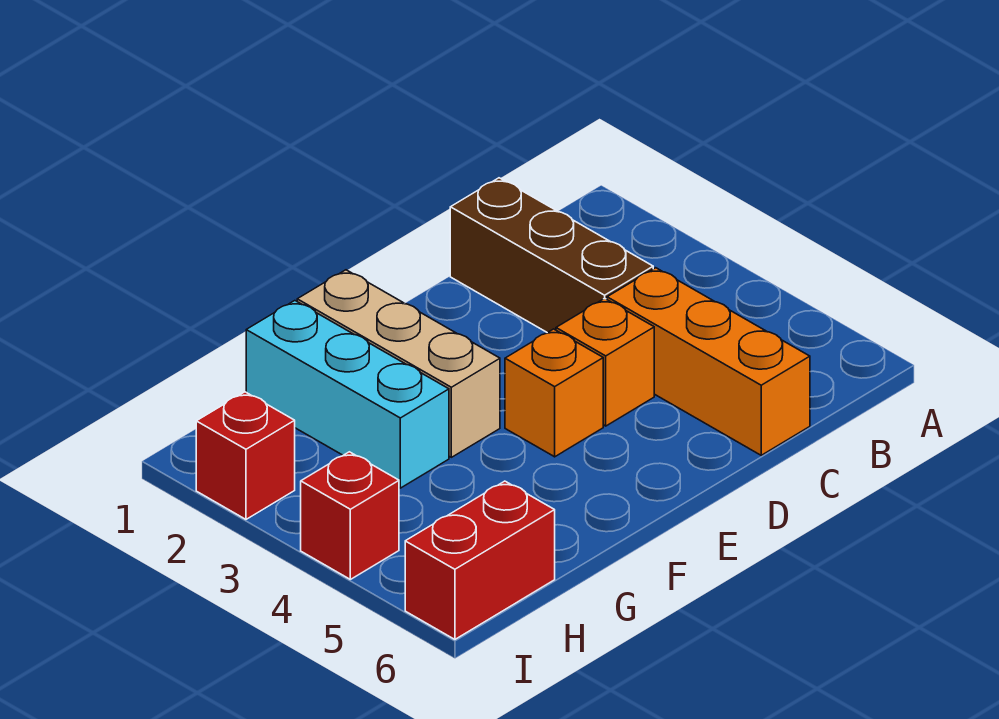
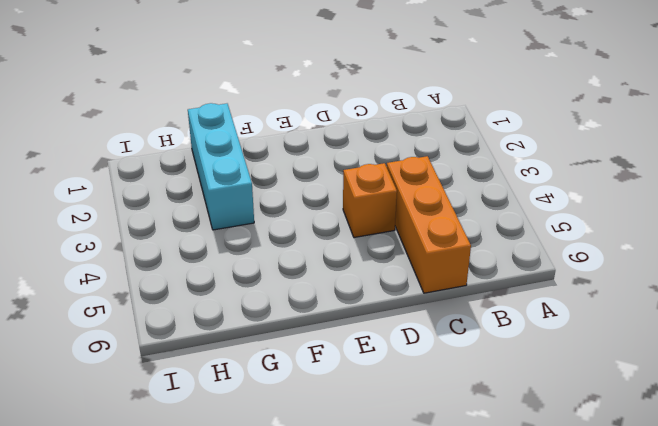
none -> brown brick C1:C3 level 1
none -> orange brick E4 level 1

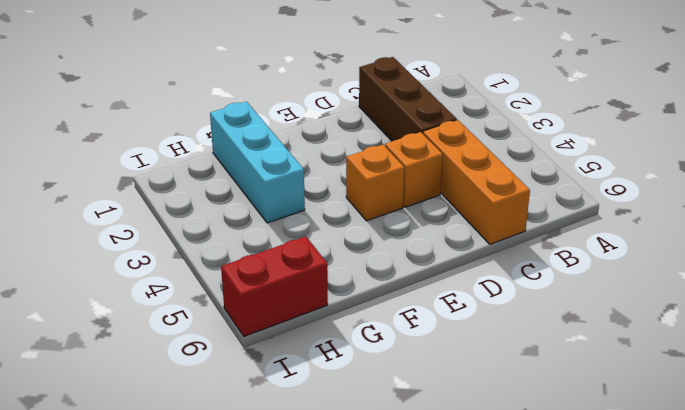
none -> tan brick F1:F3 level 1
none -> red brick I2 level 1

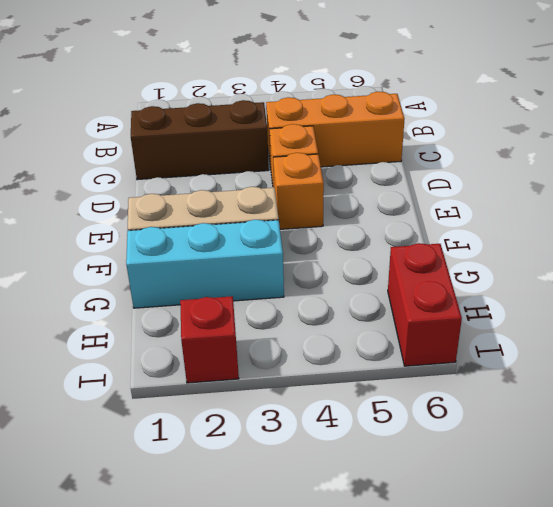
none -> red brick I4 level 1

